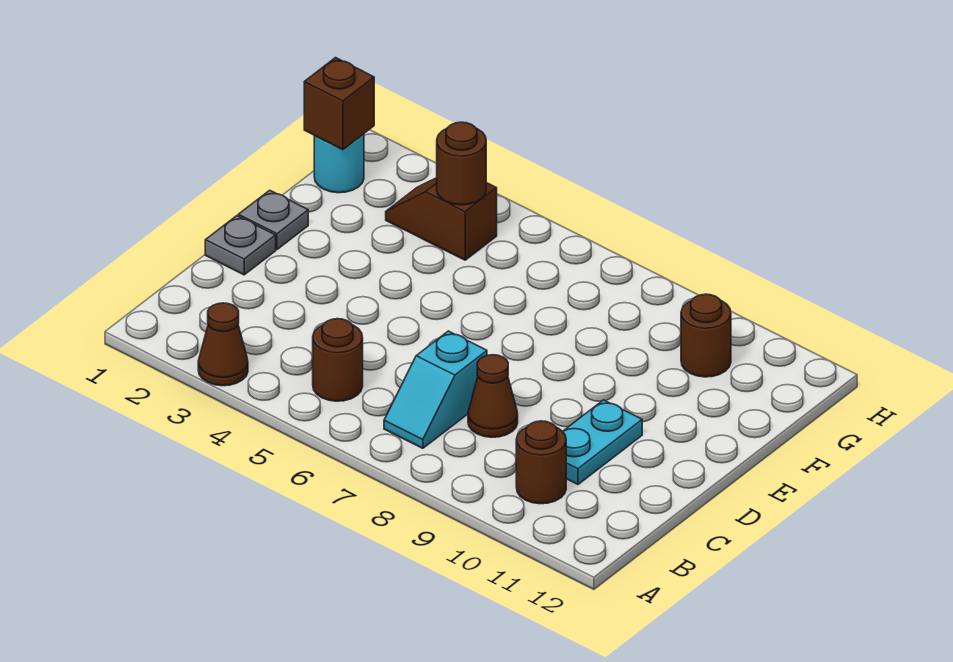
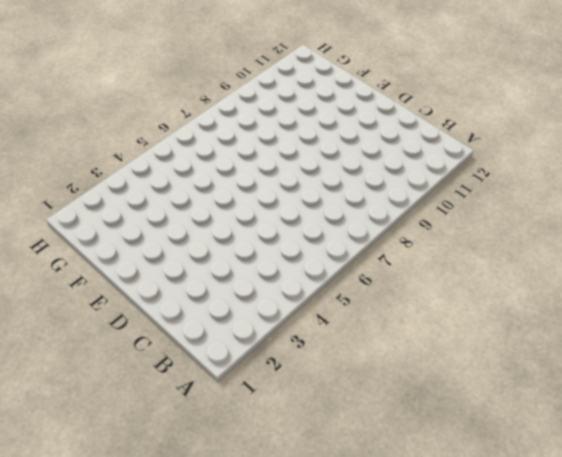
none -> brown cone A3 level 1
none -> brown round brick B5 level 1
none -> cyan slope B7:C7 level 1 top C

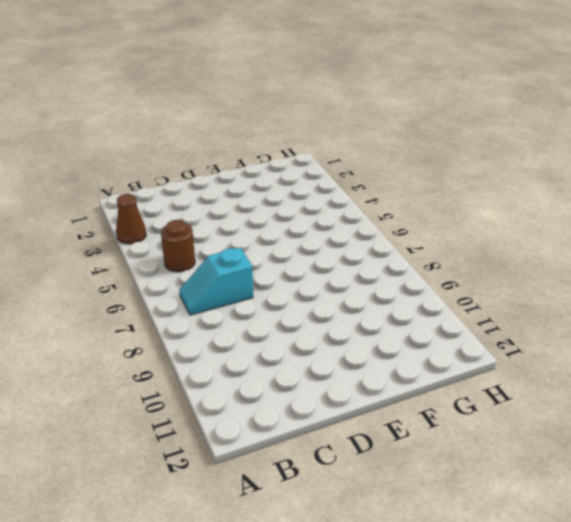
none -> brown round brick B10 level 1
none -> brown cone C8 level 1
none -> cyan plate C10:D10 level 1

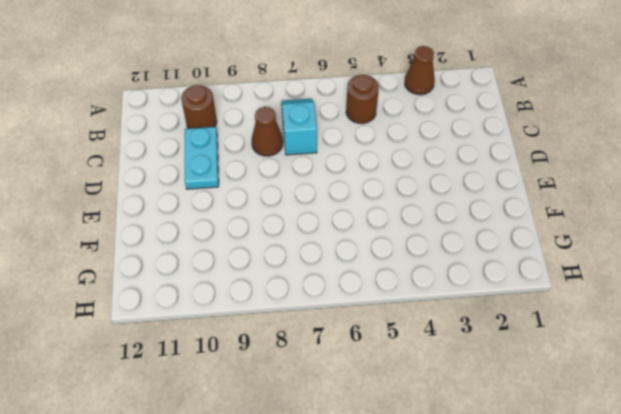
none -> grey plate D1 level 1
none -> grey plate E1 level 1
none -> cyan round brick G1 level 1

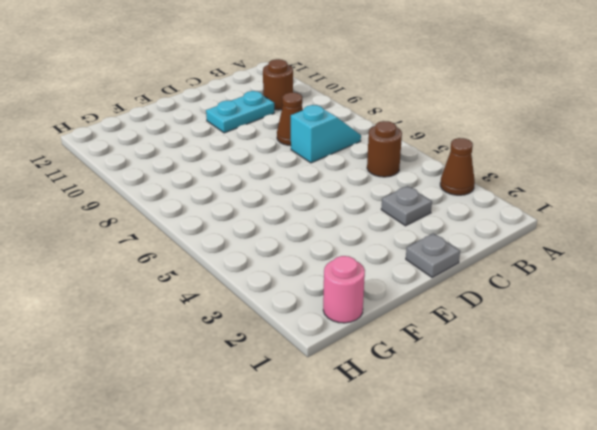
grey plate C3 level 1 -> grey plate E1 level 1
pink round brick G1 level 1 -> cyan round brick G1 level 1
none -> brown slope G3:G4 level 1 top 4
none -> brown round brick G10 level 1
none -> brown brick G1 level 2

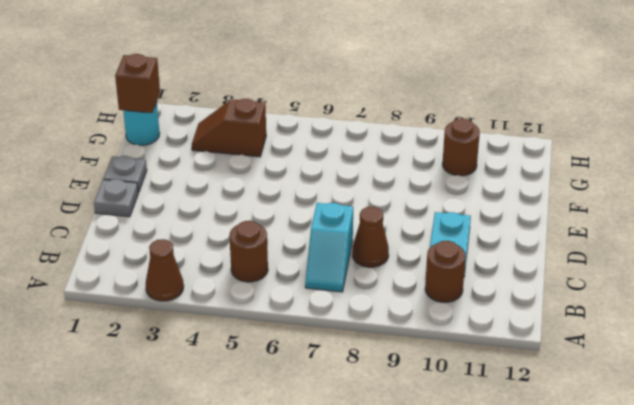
none -> brown round brick G4 level 2

